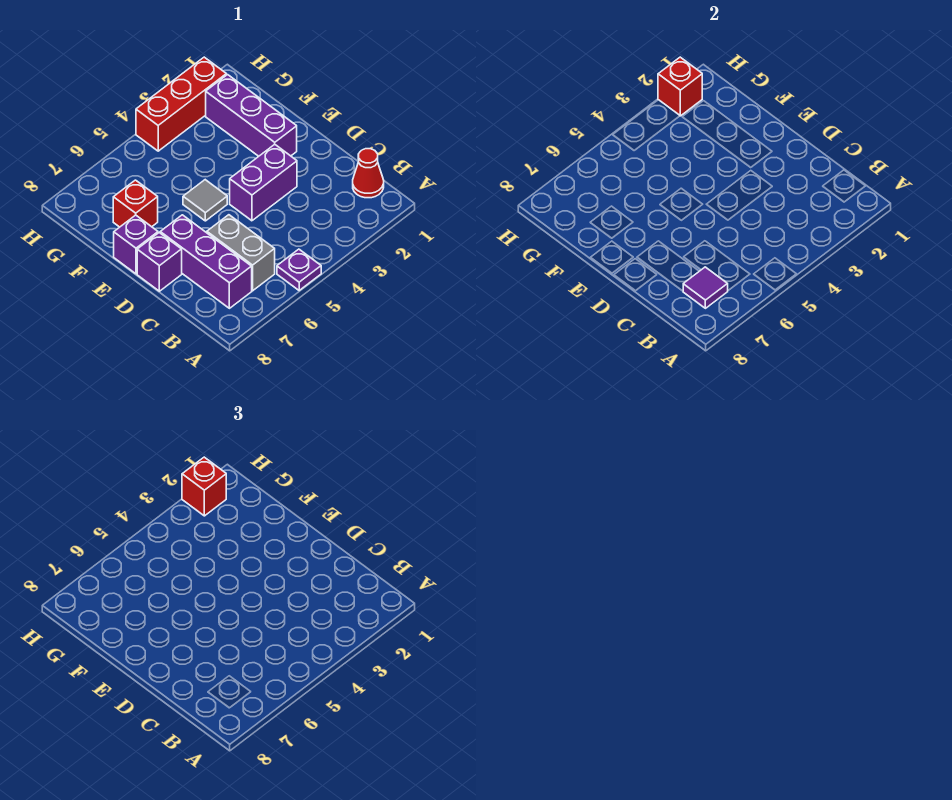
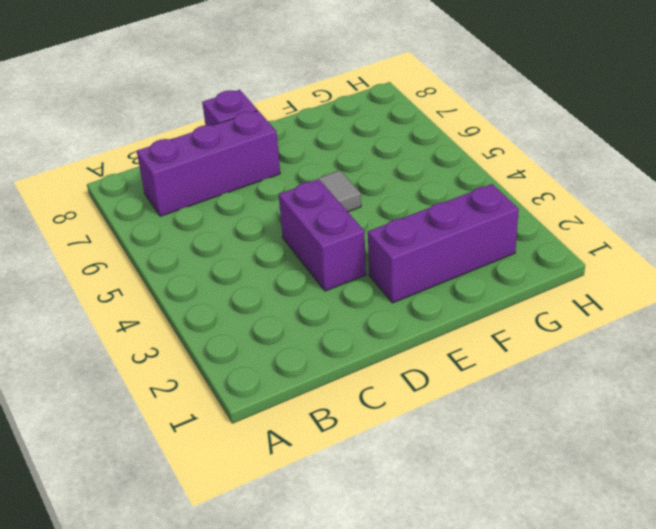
none -> purple plate A5 level 1
none -> red cone B1 level 1
none -> grey brick B6:C6 level 1

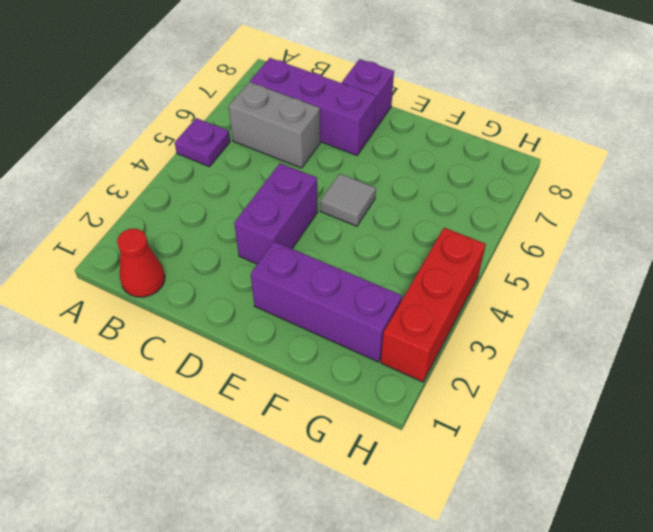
none -> purple brick E8 level 1
none -> red brick F7 level 1
none -> purple tile B7 level 2

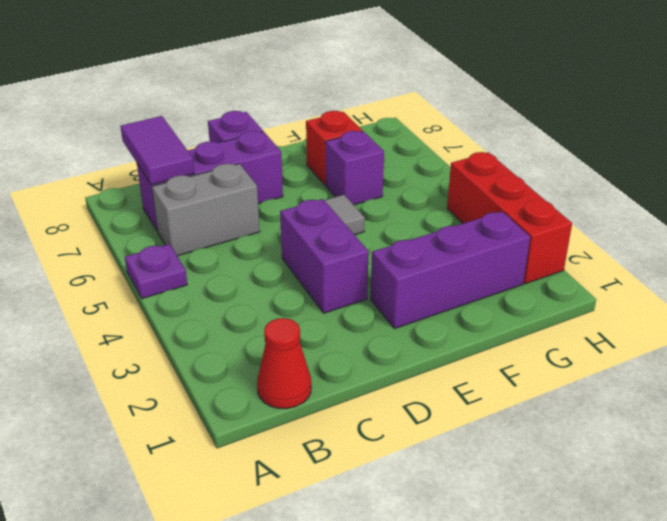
purple tile B7:B8 level 2 -> purple tile B7 level 2
purple brick F6 level 1 -> purple brick E8 level 1
none -> red brick H2 level 2
none -> red brick H2 level 3

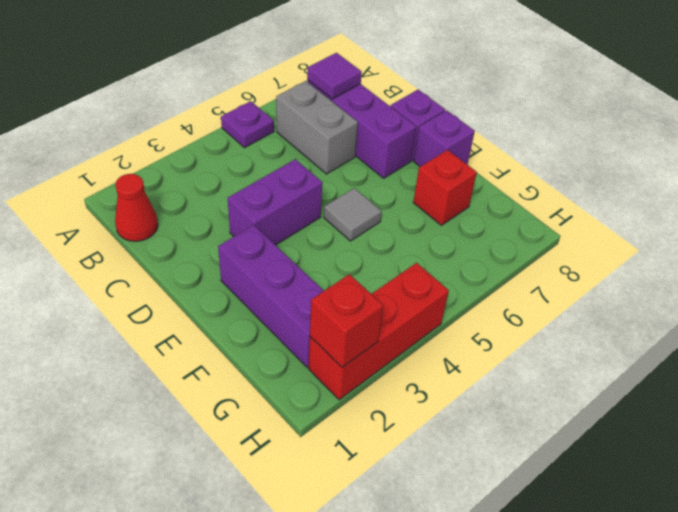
none -> red brick H2 level 3

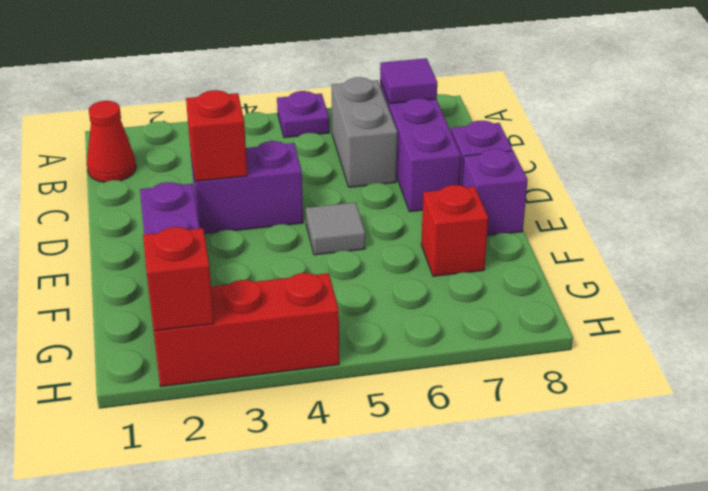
red brick D3 level 2 -> red brick H2 level 3

